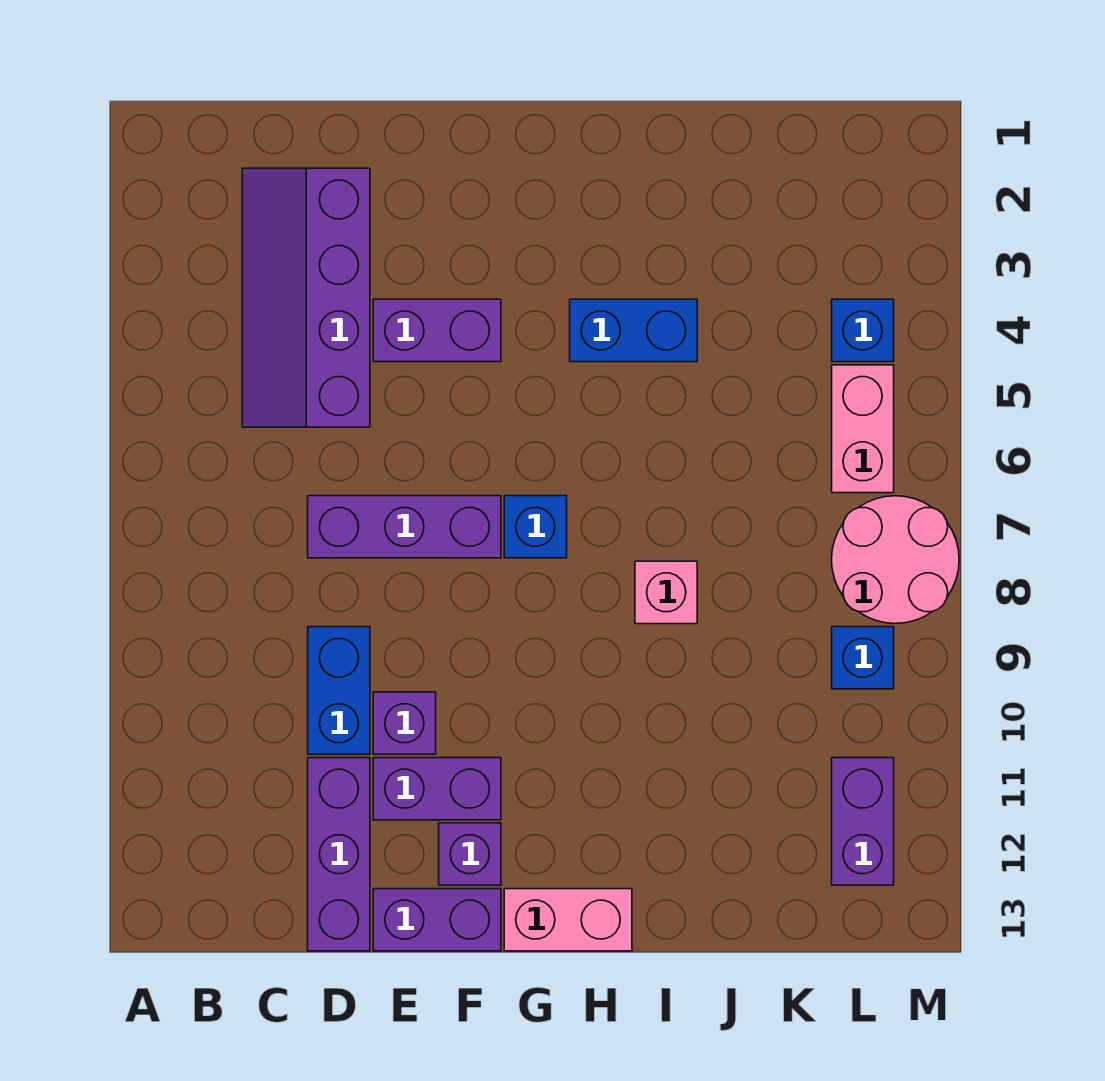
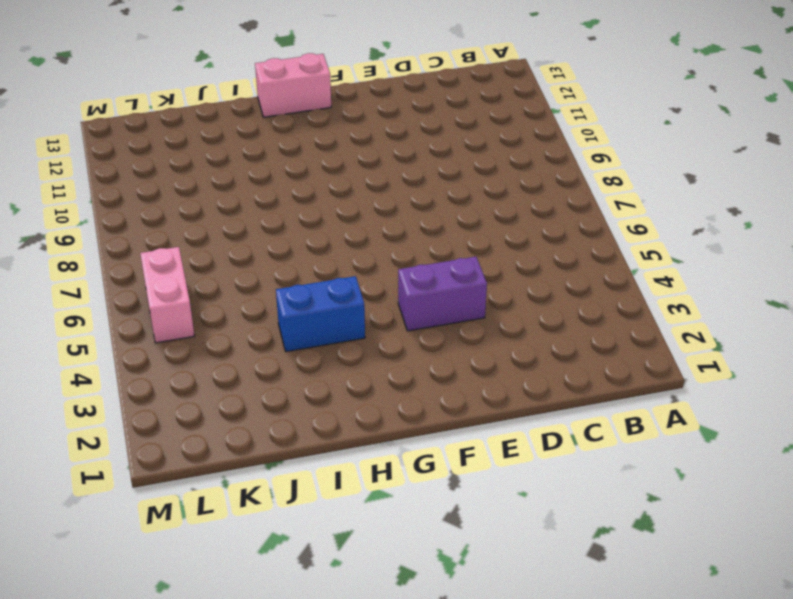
none -> purple slope C2:D5 level 1 top D
none -> purple brick D7:F7 level 1
none -> blue brick D9:D10 level 1

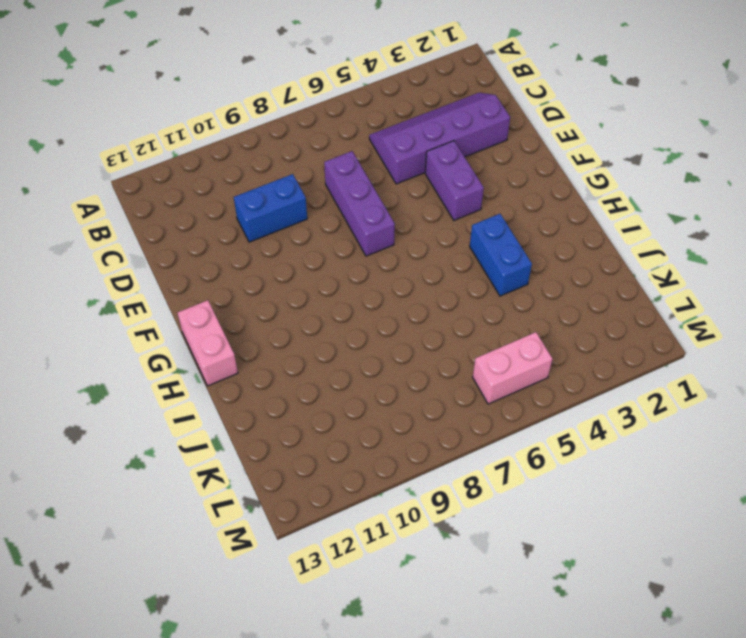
none -> purple brick D11:D13 level 1
none -> purple brick E10 level 1
none -> purple brick E11:F11 level 1

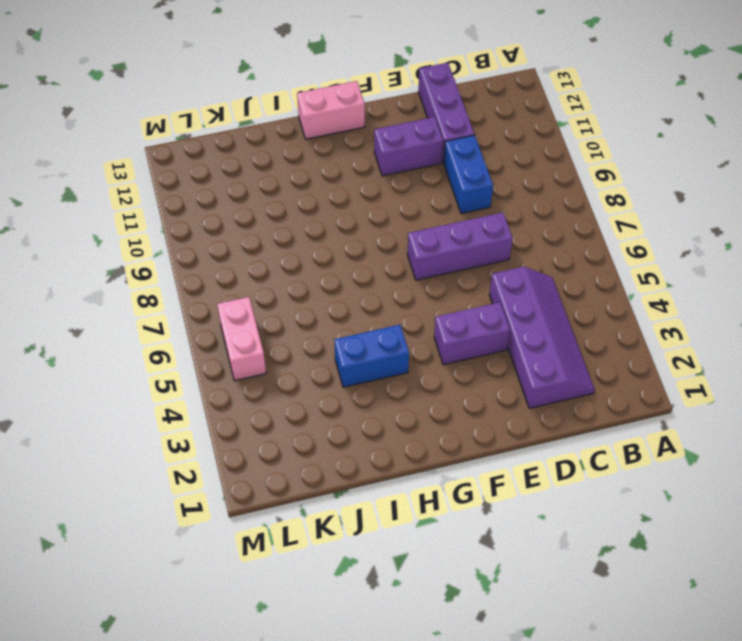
none -> purple brick E10 level 1
none -> purple brick E13:F13 level 1
none -> purple brick F12 level 1

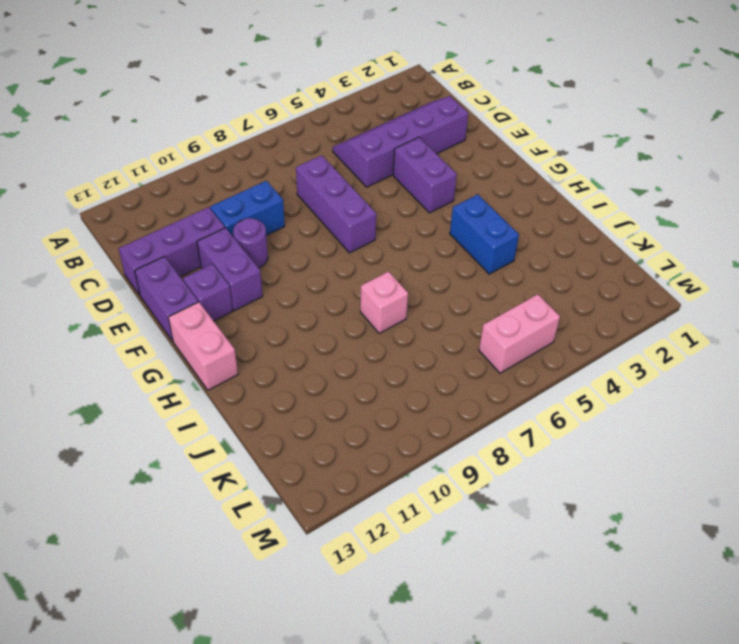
purple round brick E10 level 1 -> purple brick E10 level 1
none -> blue brick G7 level 1
none -> blue brick L4 level 1
none -> pink round brick L7:M8 level 1

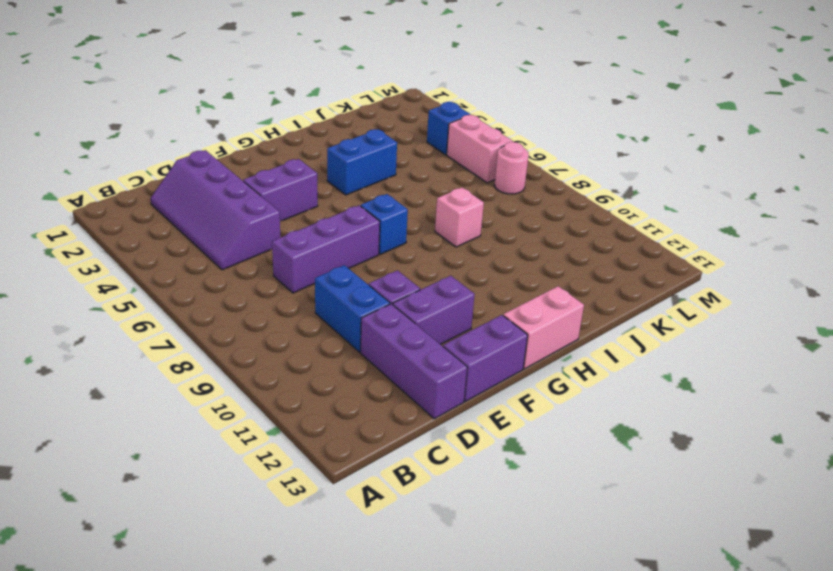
pink round brick L7 level 1 -> pink round brick L7:M8 level 1
none -> purple brick F12 level 1
none -> blue brick L9 level 1
none -> purple brick L11:L12 level 1

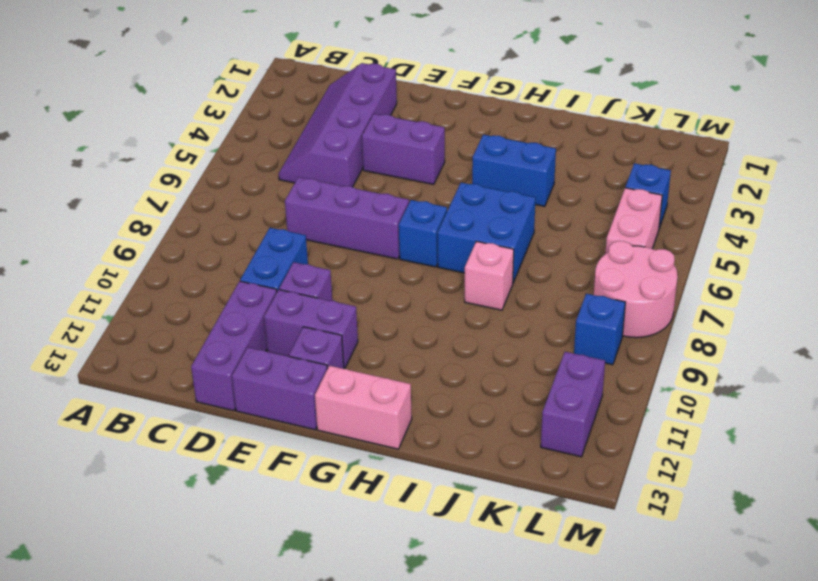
blue brick H6:I7 level 1 -> none

